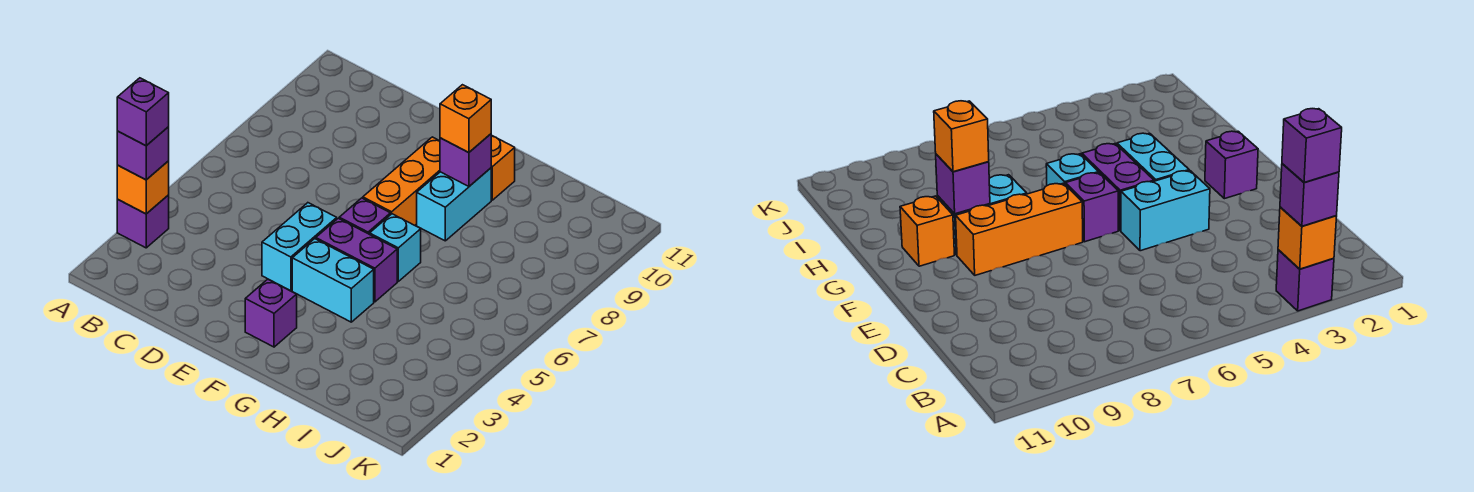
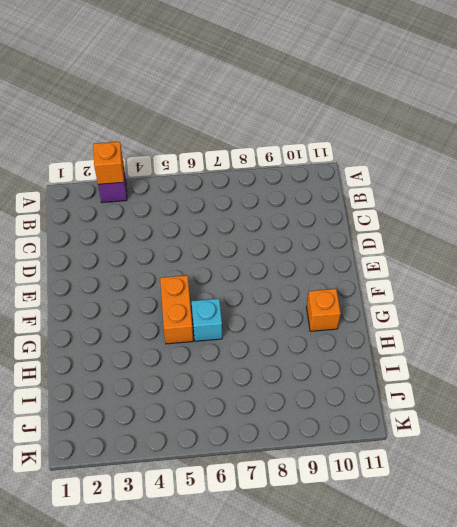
orange brick F5:G5 level 1 -> purple brick F5:G5 level 1
none -> cyan brick E4:E5 level 1
none -> purple brick F2 level 1
none -> cyan brick F4:G4 level 1

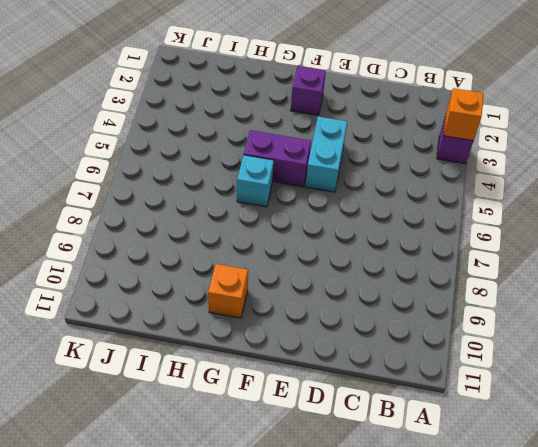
none -> cyan brick F4:G4 level 1
none -> purple brick F6 level 1
none -> orange brick F7:F9 level 1

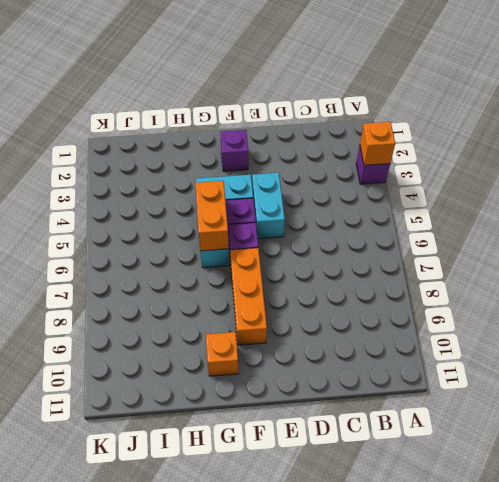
orange brick G5:G6 level 2 -> none
none -> cyan brick G8:G9 level 1
none -> purple brick G9 level 2
none -> purple brick A3 level 3

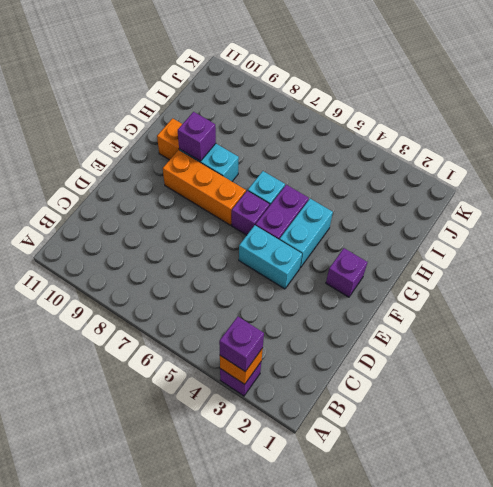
none -> orange brick G9 level 3
none -> purple brick A3 level 4

